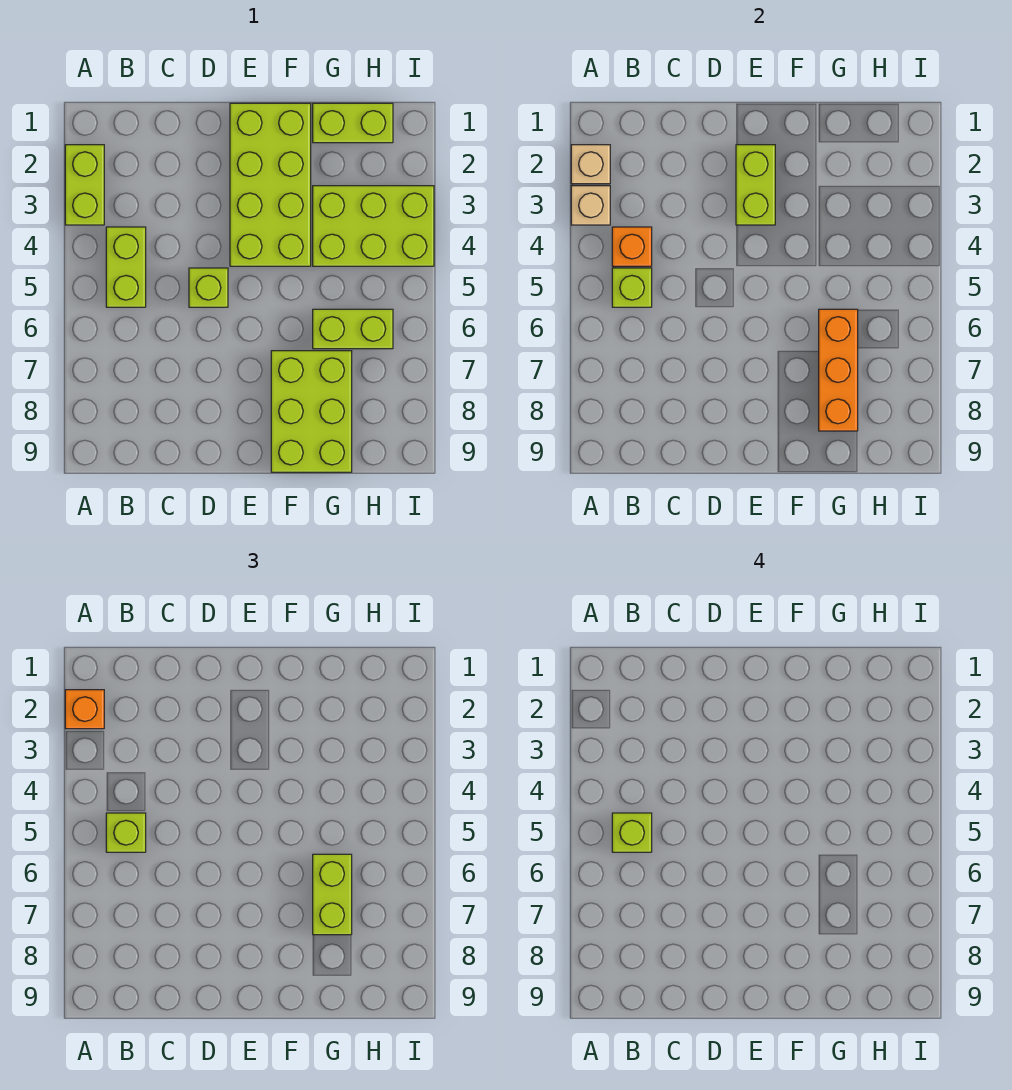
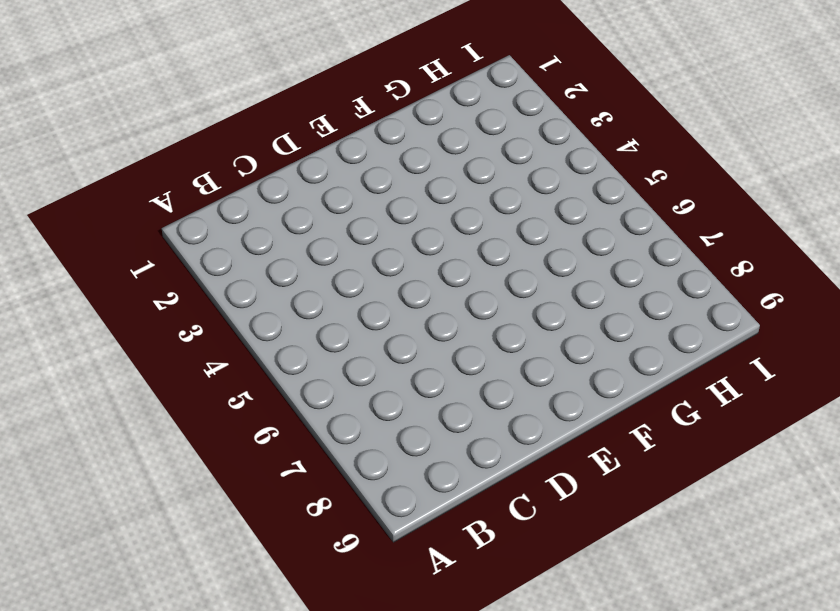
none -> lime brick A2:A3 level 1
none -> lime brick B4:B5 level 1
none -> lime brick D5 level 1

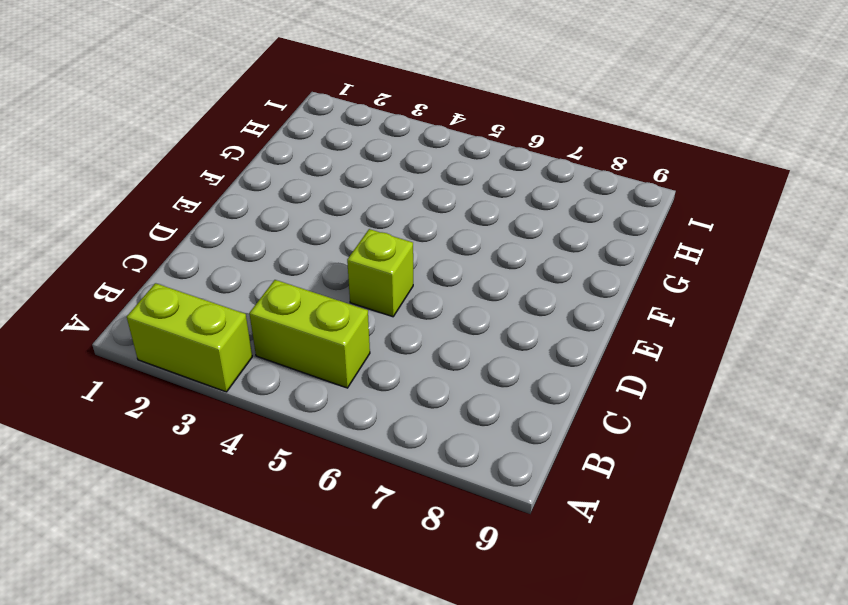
none -> lime brick E1:F4 level 1
none -> lime brick F7:G9 level 1
none -> lime brick G1:H1 level 1

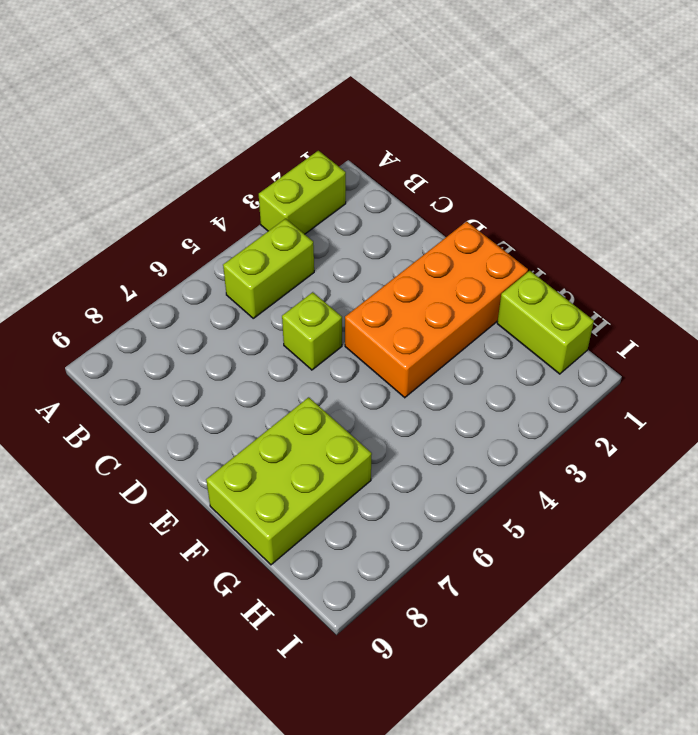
orange brick E1:F4 level 1 -> lime brick E1:F4 level 1
none -> lime brick G3:I4 level 1
none -> lime brick G6:H6 level 1
none -> tan brick A2 level 2

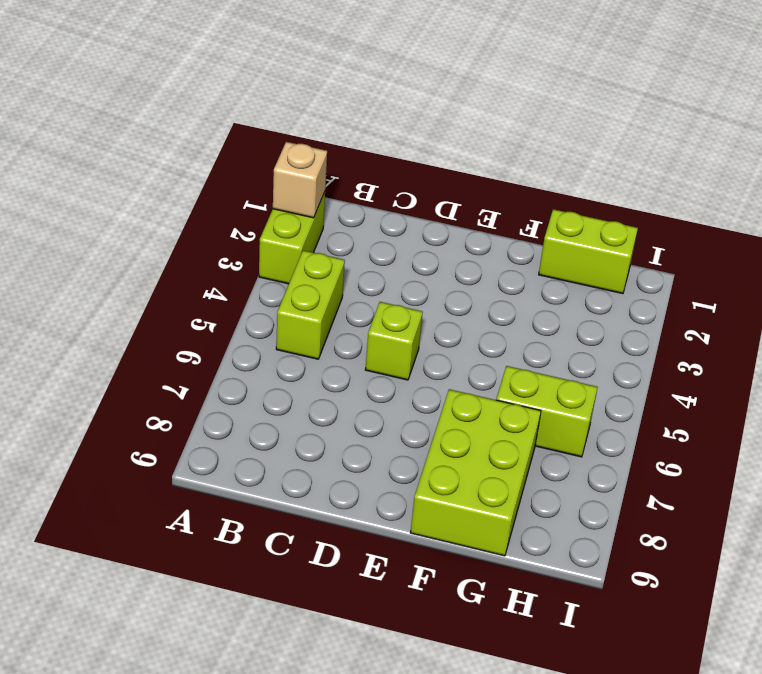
none -> lime brick E1:F4 level 1
none -> lime brick G3:I4 level 1
none -> tan brick A3 level 2

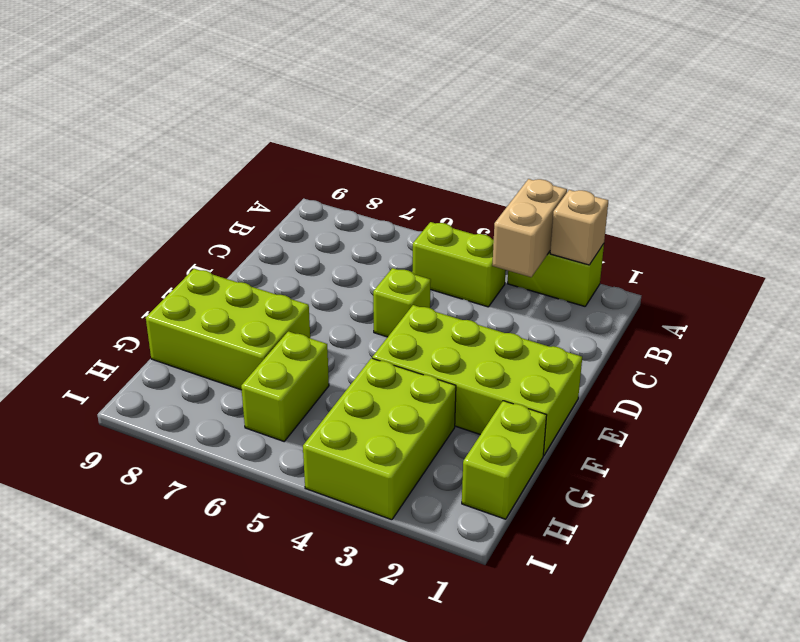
tan brick A3:B3 level 2 -> tan brick A3 level 2
none -> orange brick B4 level 2
none -> lime brick B5 level 2
none -> lime brick E2:E3 level 2

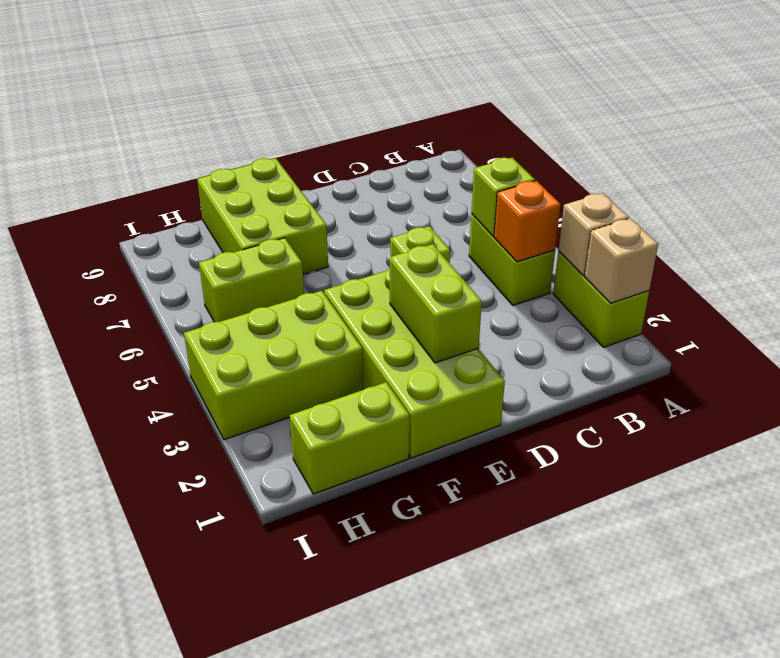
none -> orange brick G6:G8 level 2
none -> orange brick A2 level 3
none -> lime brick B5 level 3

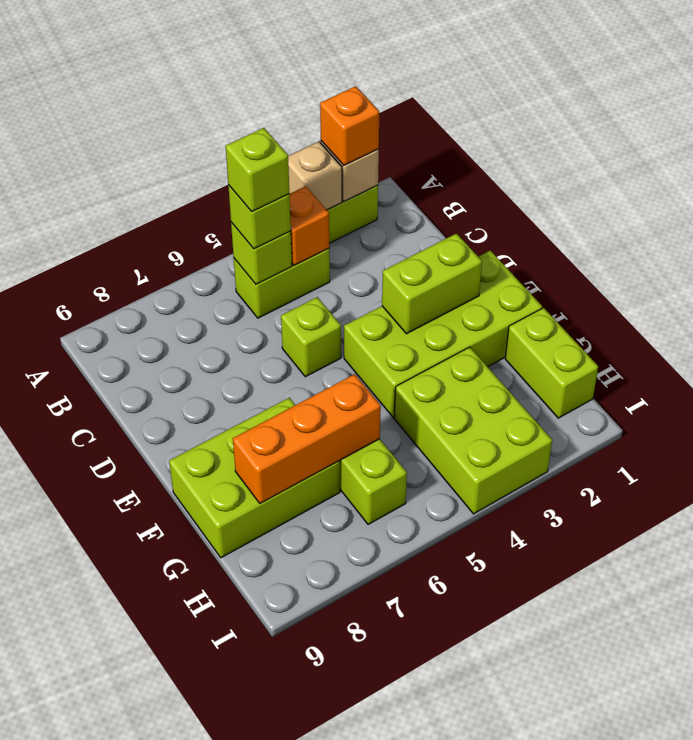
none -> lime brick G6:G7 level 3

